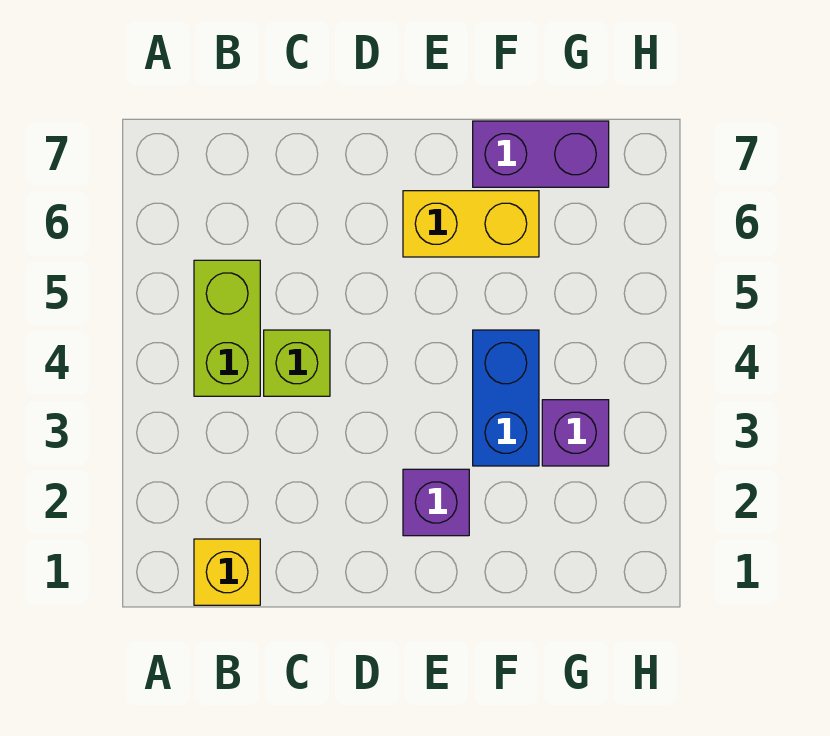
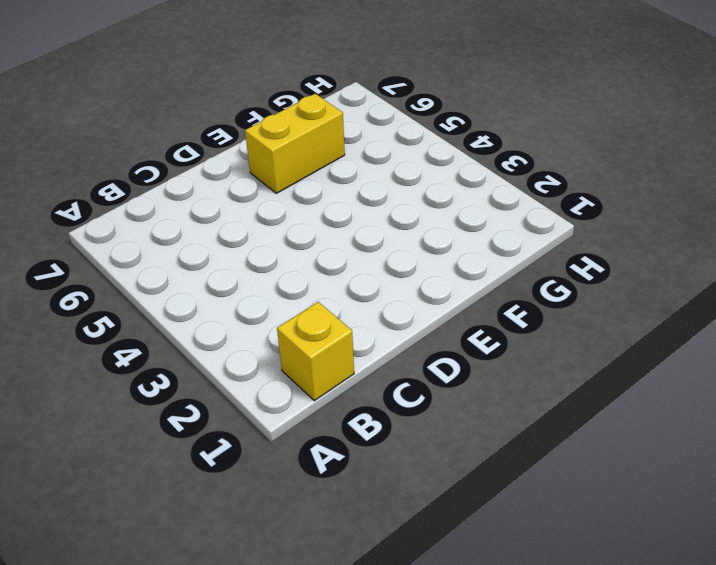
none -> lime brick B4:B5 level 1
none -> lime brick C4 level 1

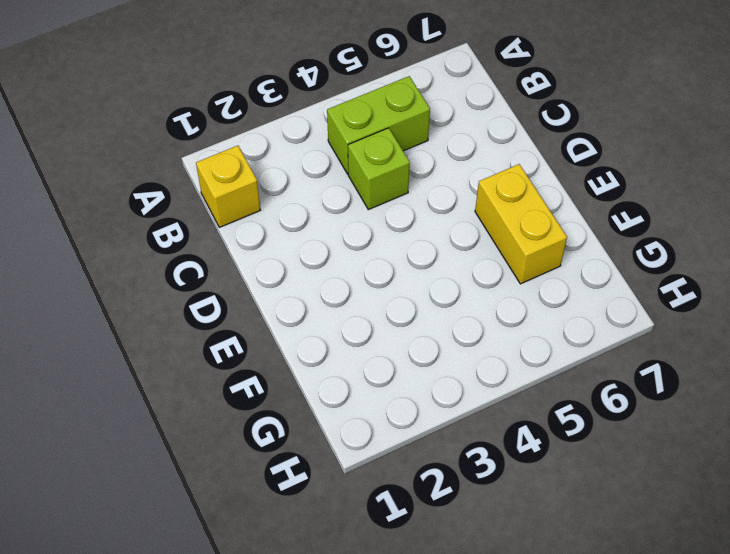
none -> purple brick E2 level 1
none -> blue brick F3:F4 level 1

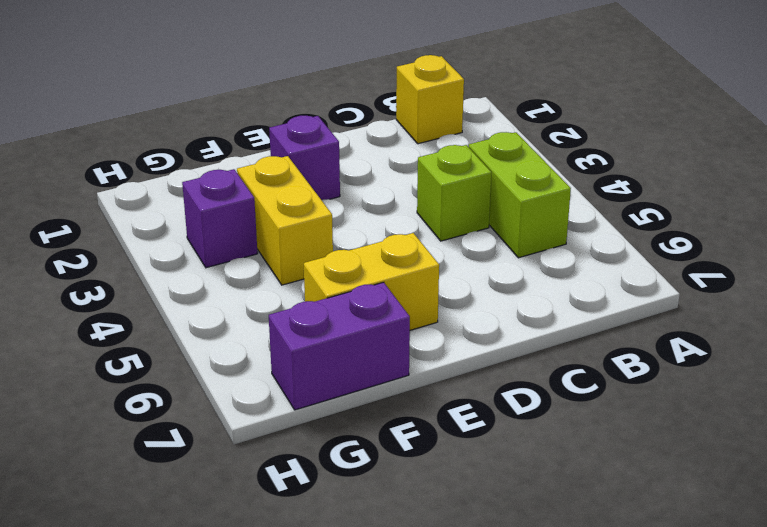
yellow brick F3:F4 level 1 -> blue brick F3:F4 level 1

